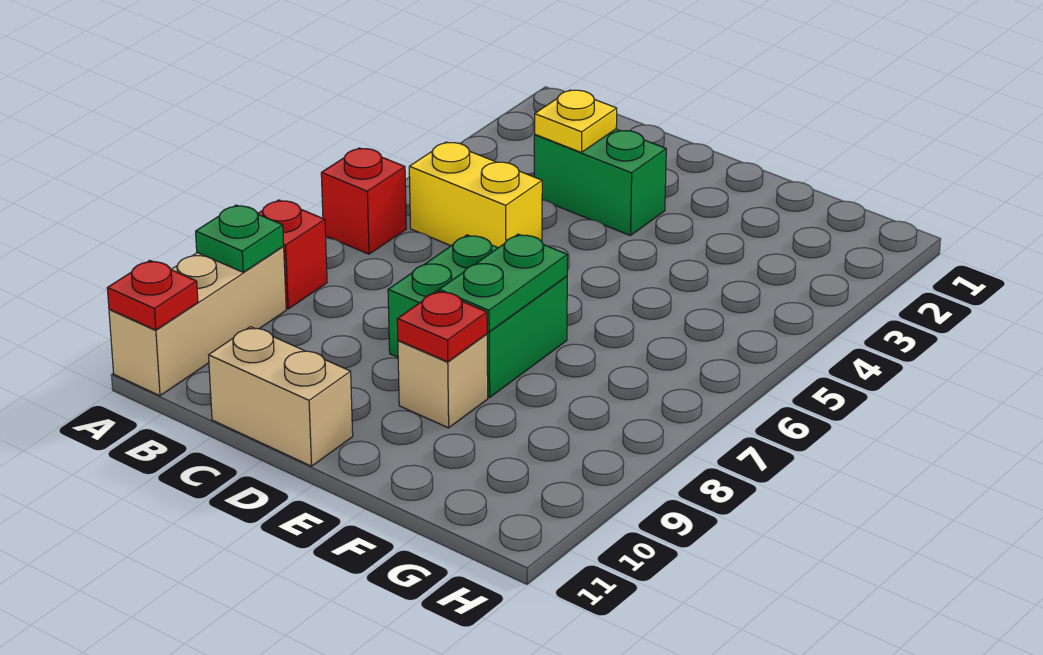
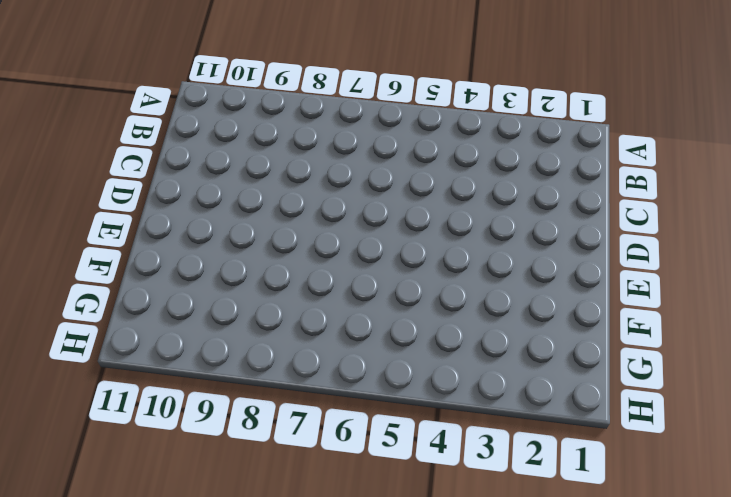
none -> red brick A6 level 1
none -> red brick A8 level 1
none -> tan brick A9:A11 level 1

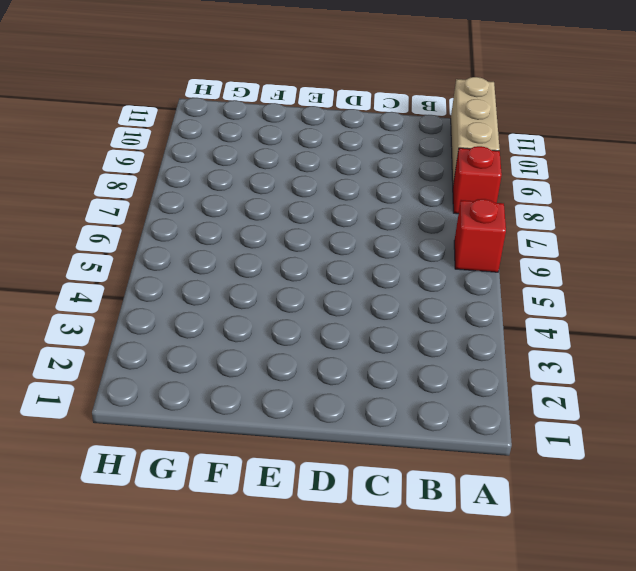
none -> yellow brick B5:C5 level 1
none -> green brick C3:D3 level 1
none -> tan brick C11:D11 level 1

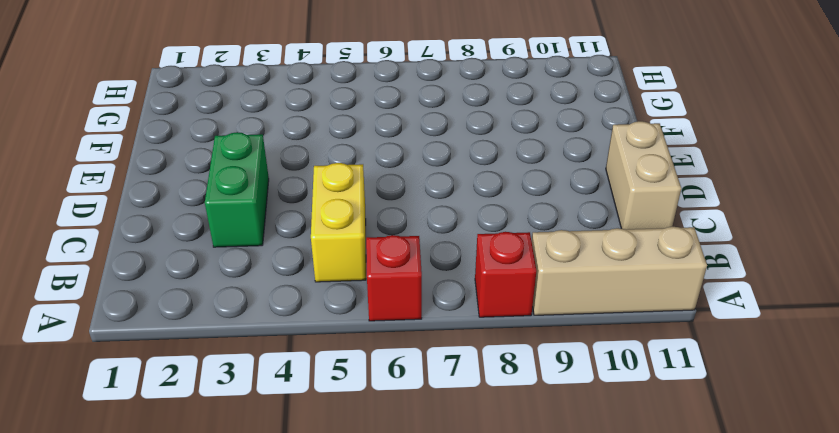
none -> green brick D7:E8 level 1
none -> tan brick E9 level 1
none -> green plate A9 level 2

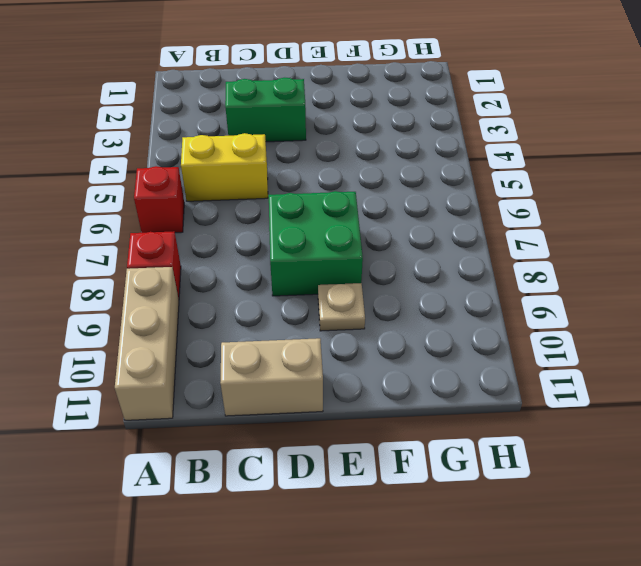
tan plate E9 level 1 -> tan brick E9 level 1
none -> green plate A9 level 2
none -> red plate A11 level 2
none -> yellow plate C3 level 2

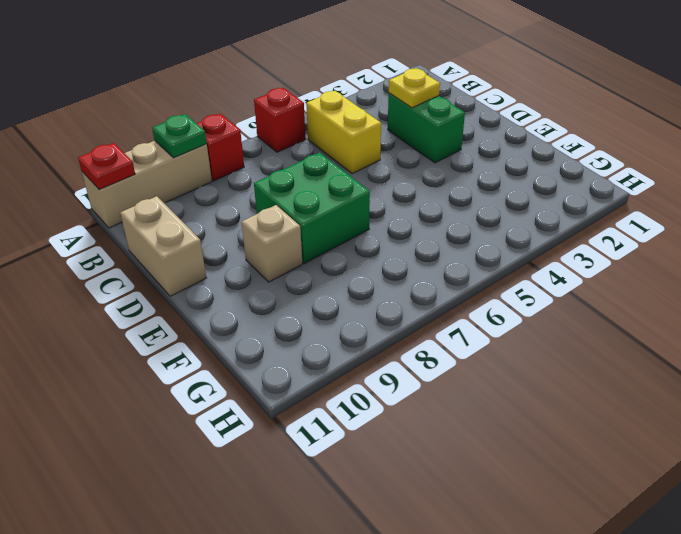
none -> green plate E7:E8 level 2
none -> red plate E9 level 2

